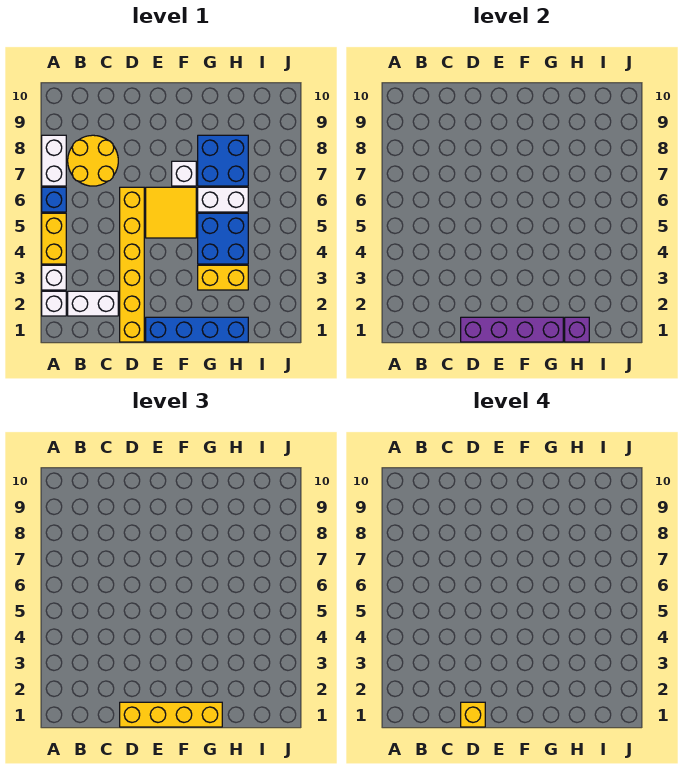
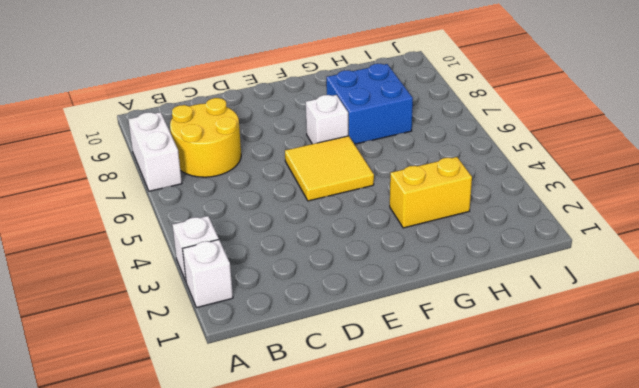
none -> yellow brick A4:A5 level 1
none -> blue brick A6 level 1
none -> white brick B2:C2 level 1

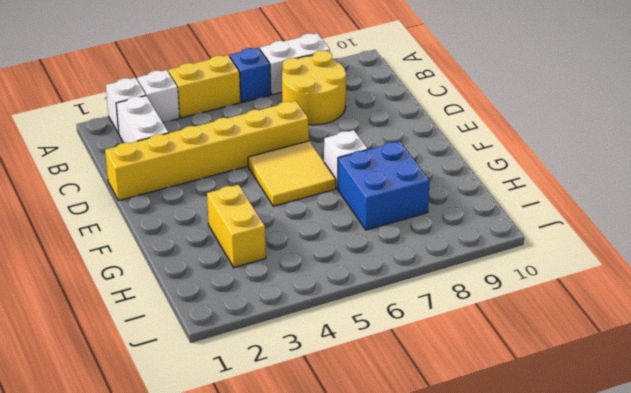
none -> blue brick E1:H1 level 1
none -> blue brick G4:H5 level 1
none -> white brick G6:H6 level 1

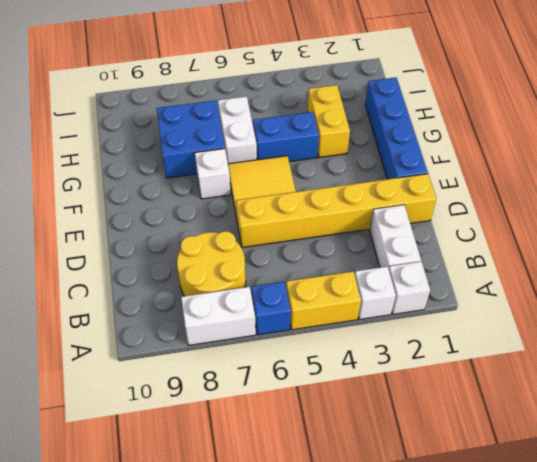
blue brick G4:G5 level 1 -> blue brick G4:H5 level 1
none -> purple brick D1:G1 level 2
none -> purple brick H1 level 2
none -> yellow brick D1:G1 level 3

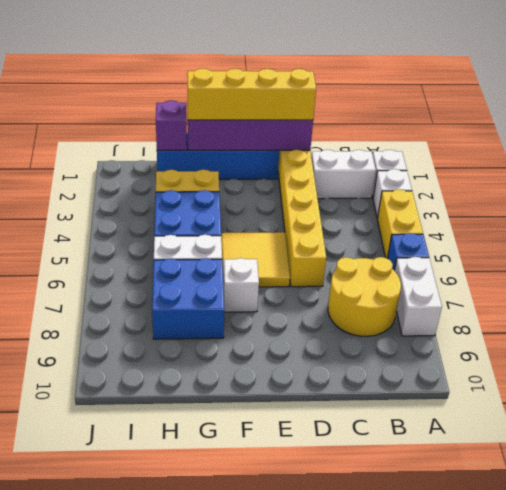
none -> yellow brick D1 level 4

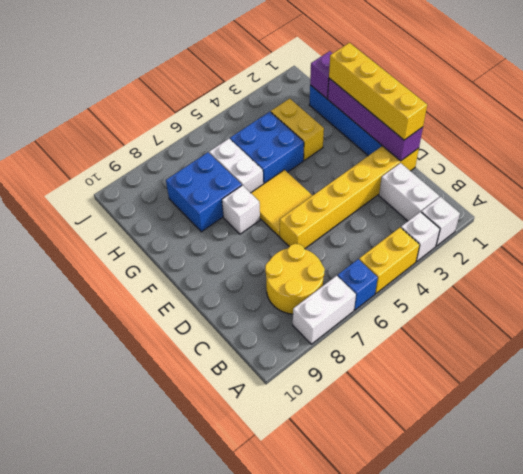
none -> yellow brick D1 level 4

